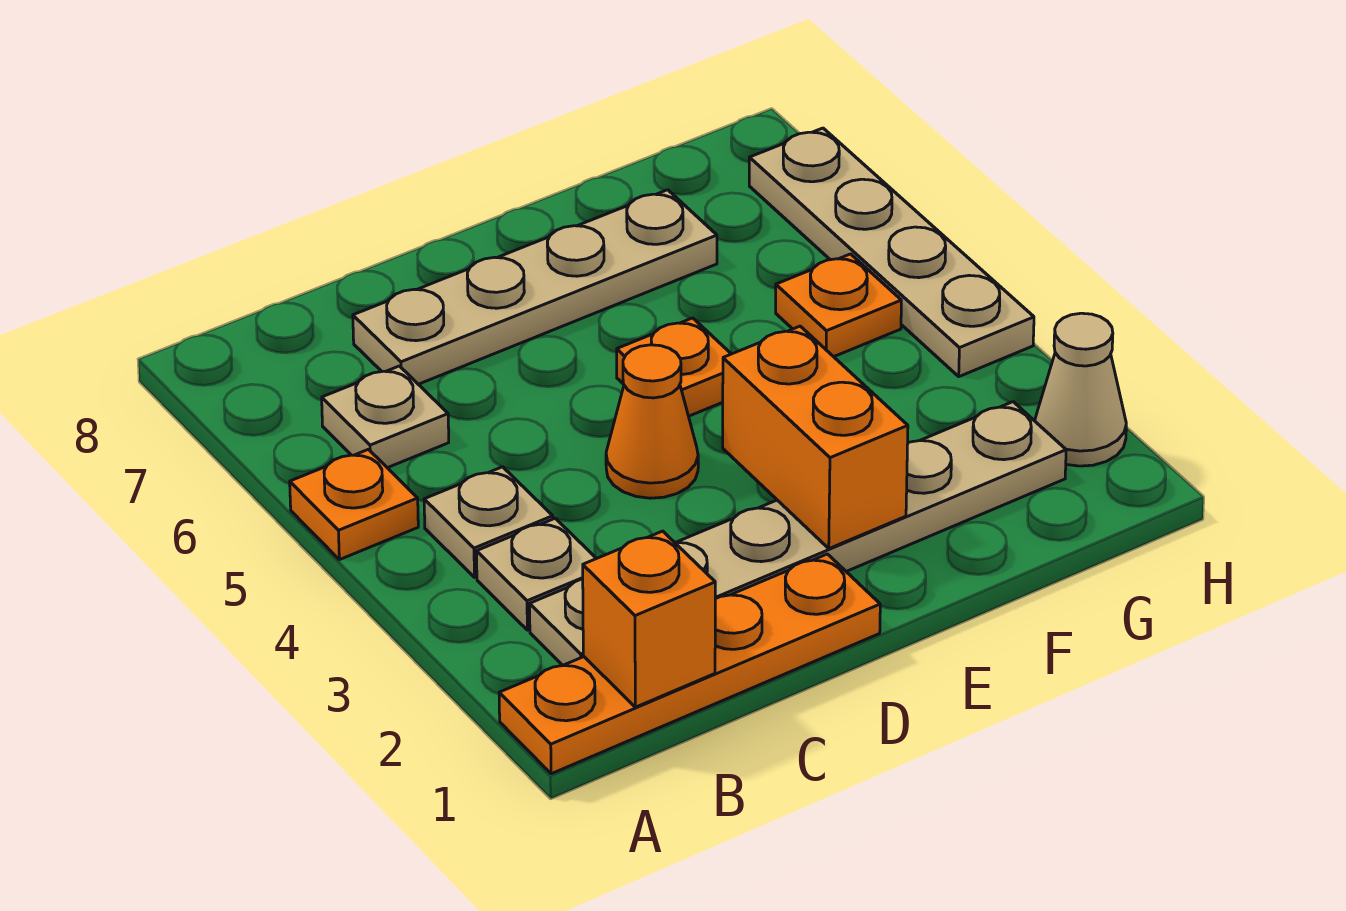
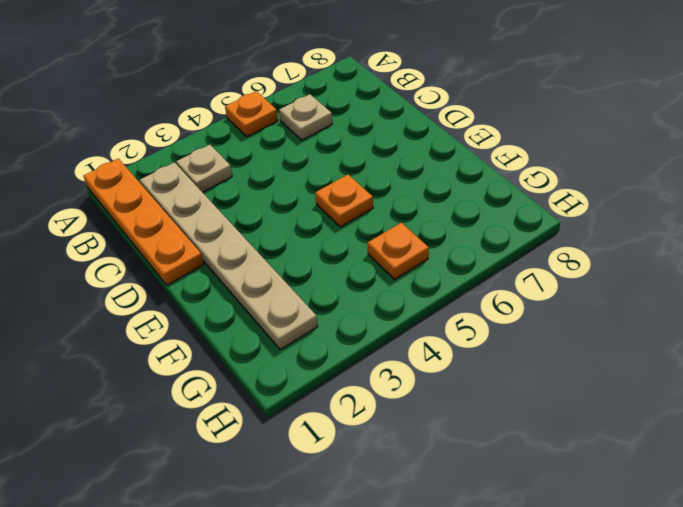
none -> tan plate B4 level 1
none -> tan plate C7:F7 level 1
none -> orange cone D4 level 1

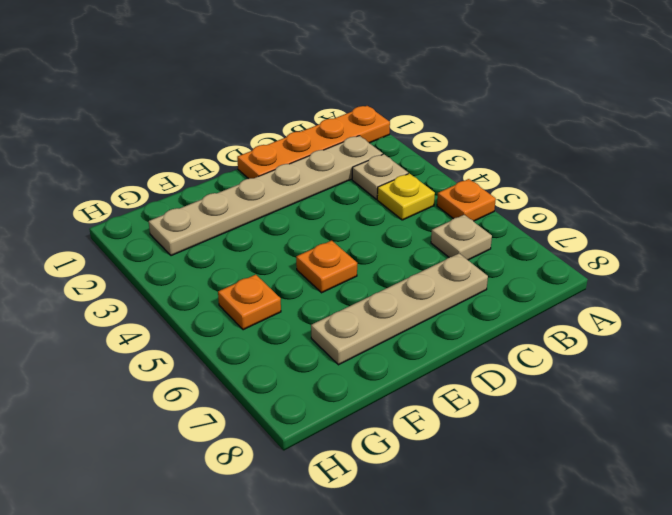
yellow plate B4 level 1 -> tan plate B4 level 1
none -> orange cone D4 level 1
none -> tan cone H2 level 1
none -> tan plate H4:H7 level 1

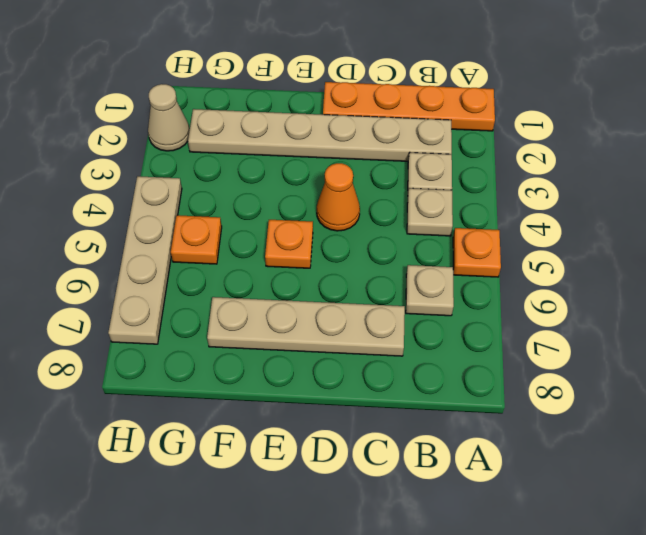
none -> orange brick B1 level 2
none -> orange brick E2:E3 level 2

